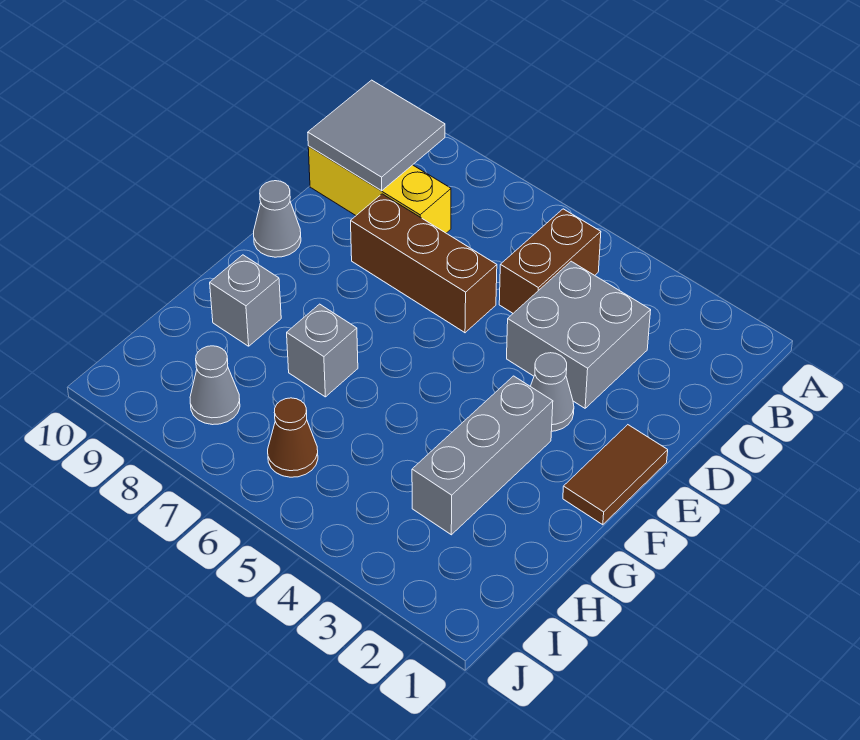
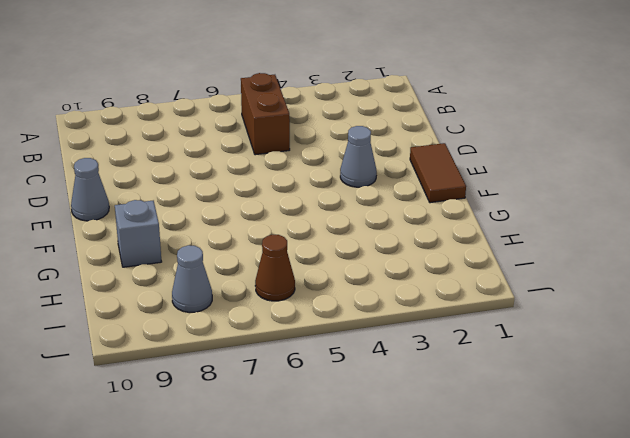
none -> grey brick C3:D4 level 1
none -> yellow brick C8:C10 level 1
none -> brown brick D6:D8 level 1

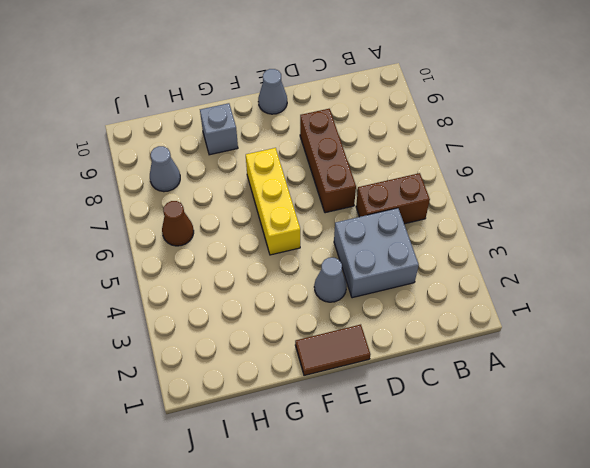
yellow brick F5:F7 level 1 -> yellow brick C8:C10 level 1
none -> grey brick F3:H3 level 1
none -> grey brick G7 level 1
none -> grey tile B9:C10 level 2

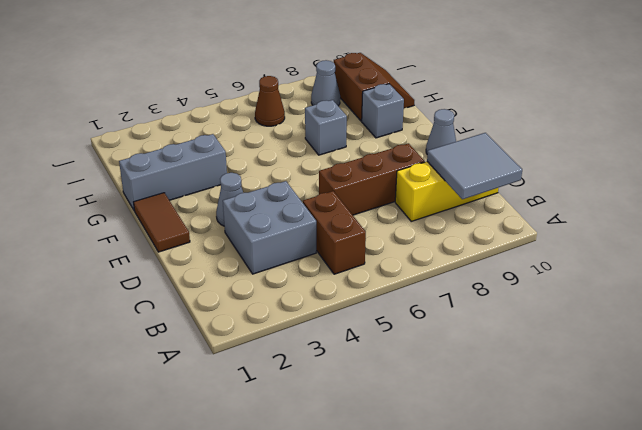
grey brick G1:G3 level 1 -> grey brick F3:H3 level 1
brown slope H9:I10 level 1 top 9 -> none

